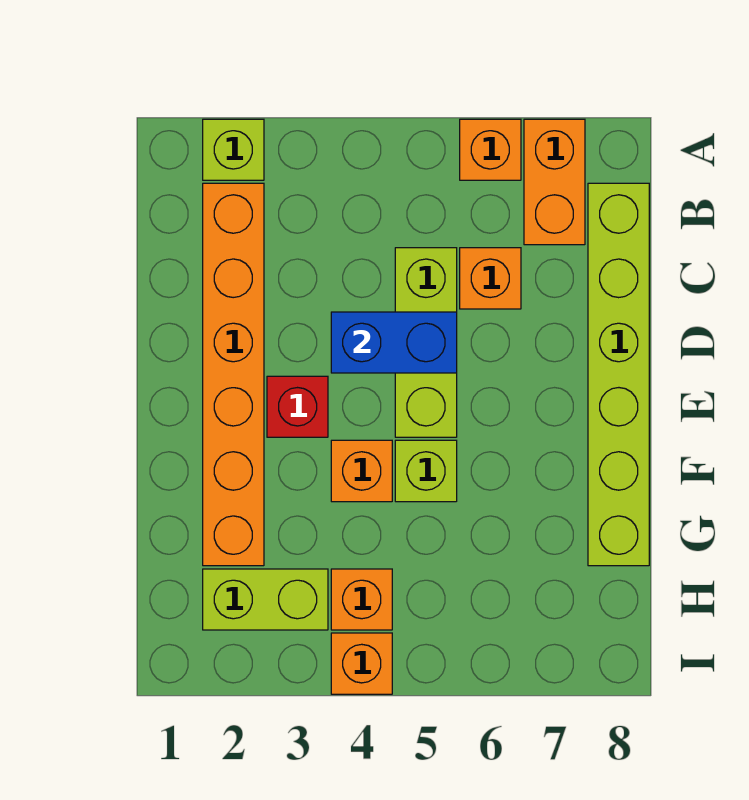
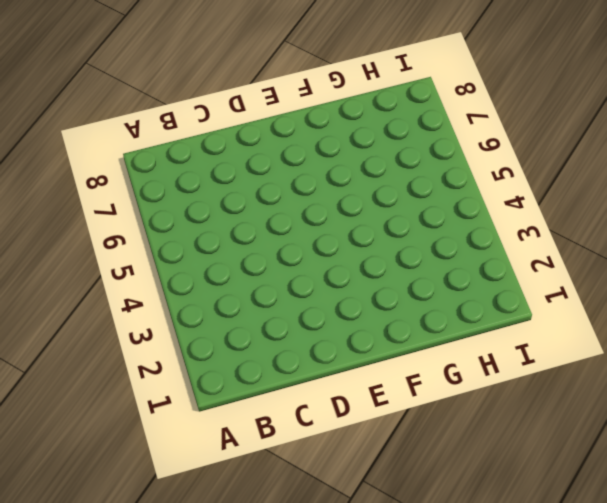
none -> lime brick A2 level 1
none -> orange brick A6 level 1
none -> orange brick A7:B7 level 1

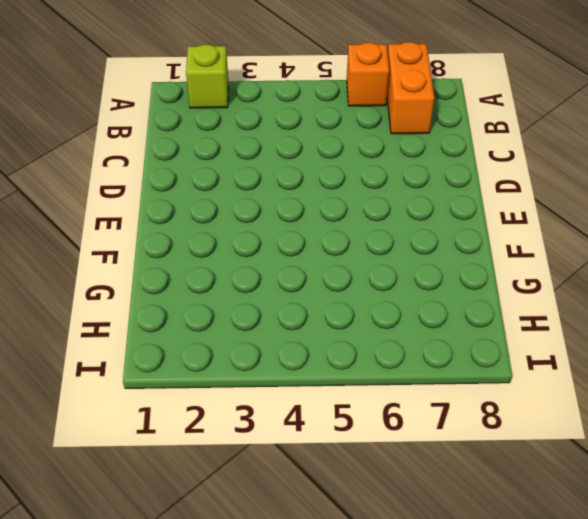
none -> orange brick B2:G2 level 1
none -> lime brick B8:G8 level 1
none -> lime brick C5:E5 level 1

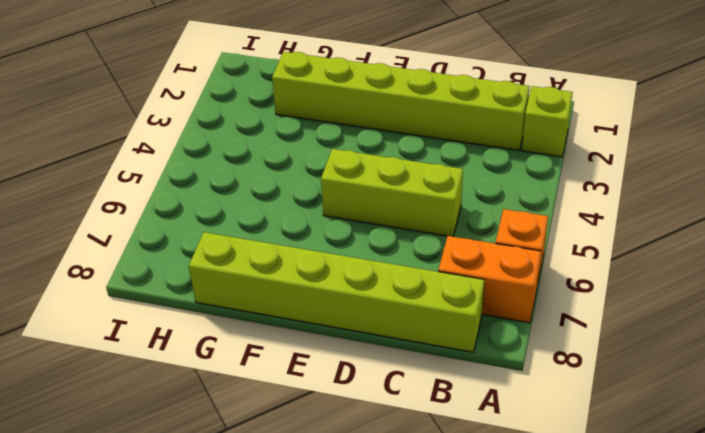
lime brick B2:G2 level 1 -> orange brick B2:G2 level 1
none -> orange brick C6 level 1
none -> red brick E3 level 1
none -> orange brick F4 level 1

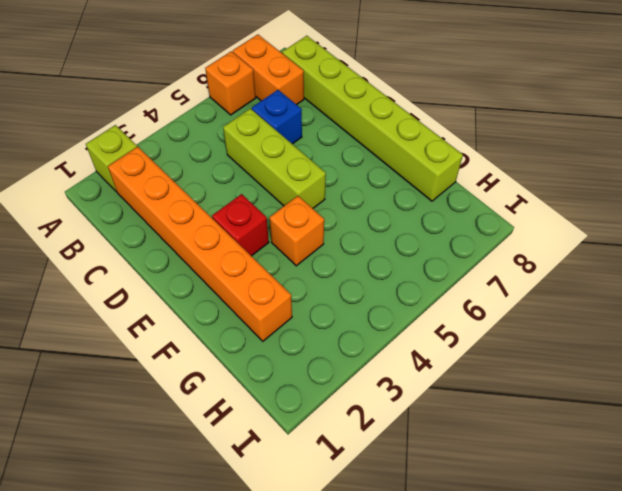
blue brick C6 level 1 -> orange brick C6 level 1
none -> lime brick F5 level 1
none -> lime brick H2:H3 level 1
none -> orange brick H4 level 1

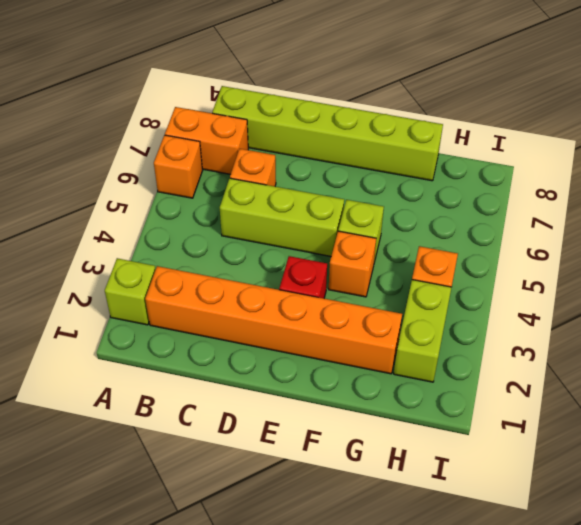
none -> orange brick I4 level 1
none -> blue brick D4:D5 level 2

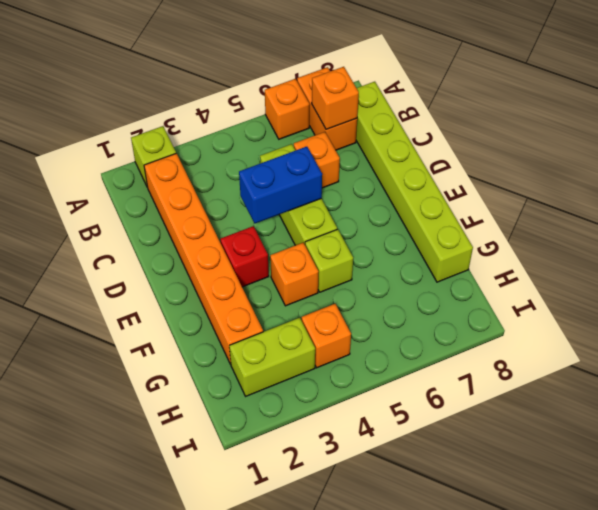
orange brick B7 level 2 -> orange brick I4 level 1

